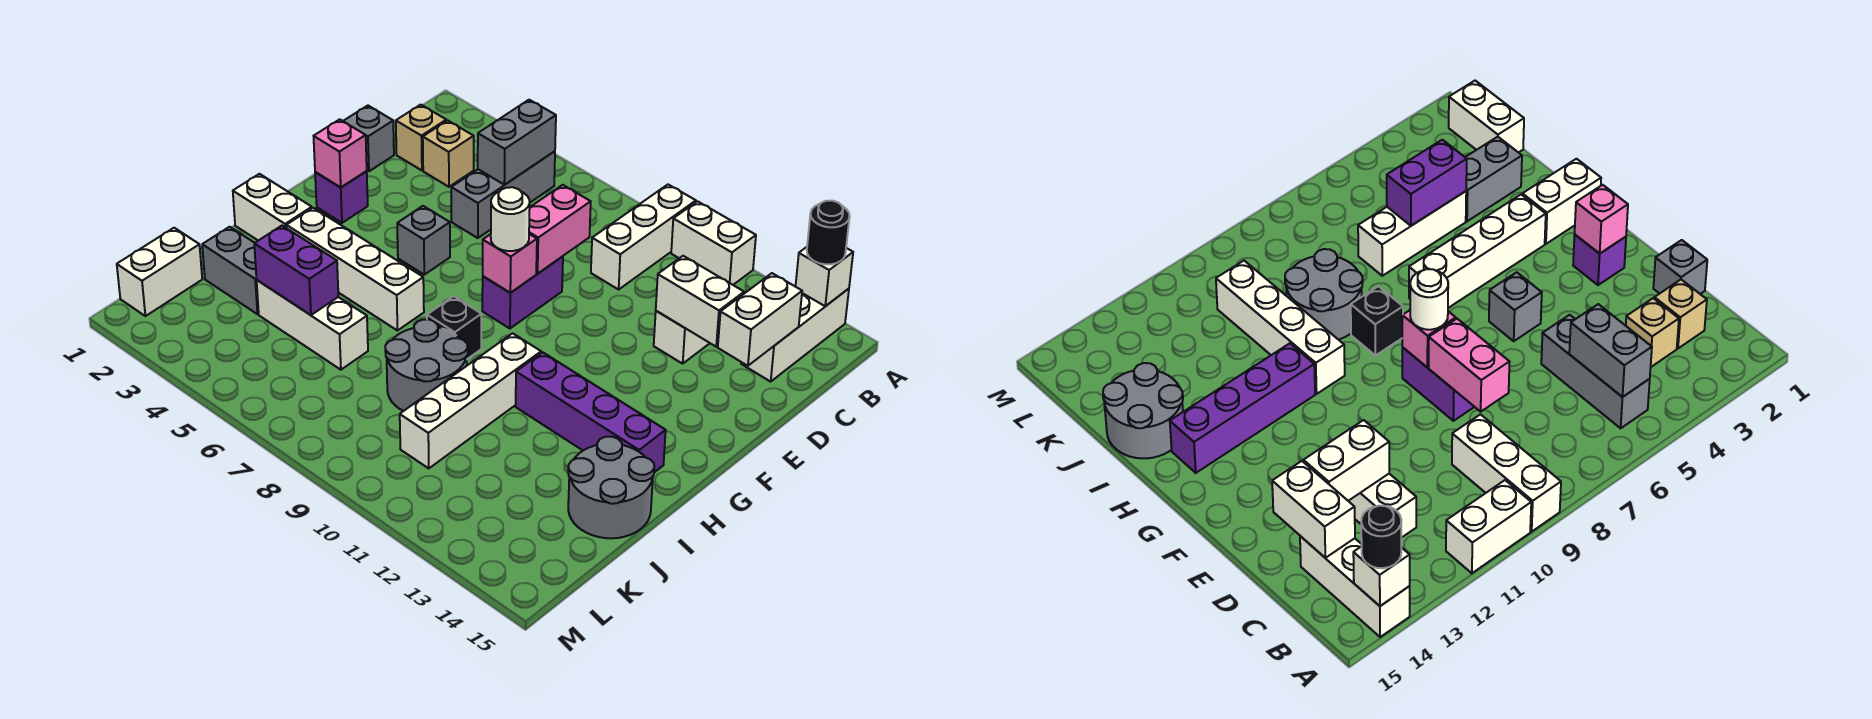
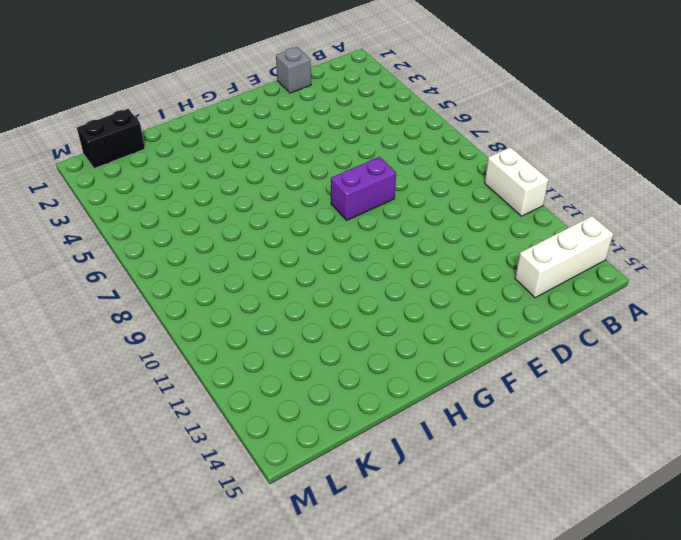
black brick K1:L1 level 1 -> white brick K1:L1 level 1
none -> white brick A9:C9 level 1
none -> grey brick B5:D5 level 1
none -> tan brick C2 level 1
none -> tan brick C3 level 1

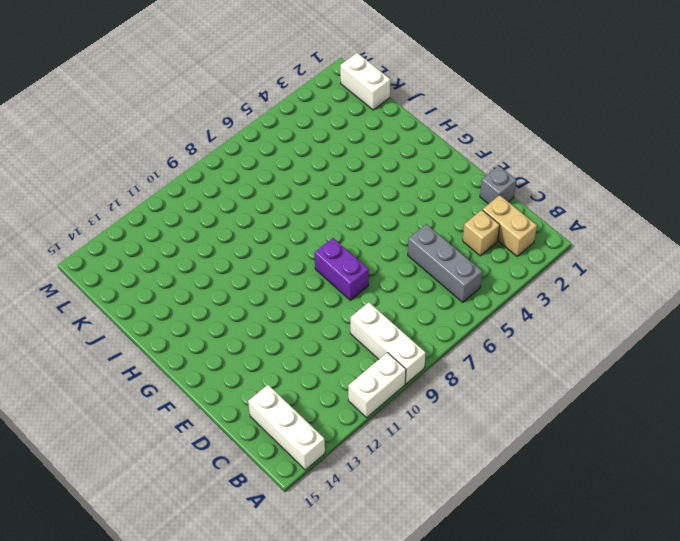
tan brick B2:C2 level 1 -> tan brick C2 level 1
none -> white brick C12:D12 level 1
none -> purple brick F2 level 1
none -> grey brick F5 level 1
none -> white brick H1:H2 level 1

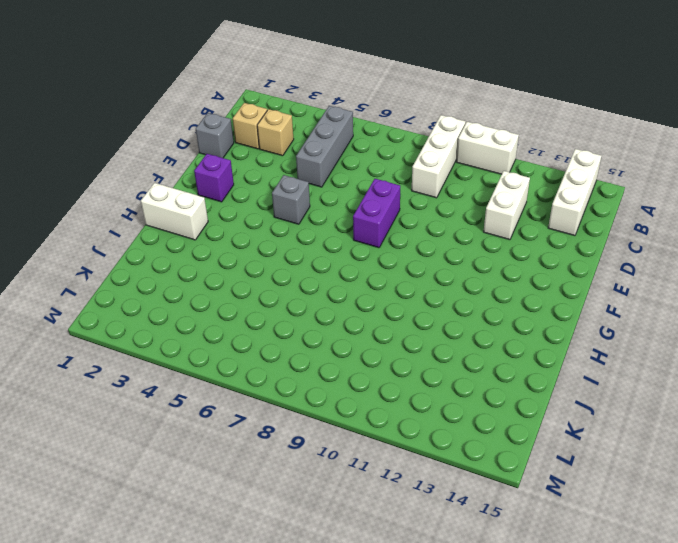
none -> white brick H3:H6 level 1
none -> black brick H8 level 1
none -> white brick H10:K10 level 1
none -> purple brick H11:H14 level 1

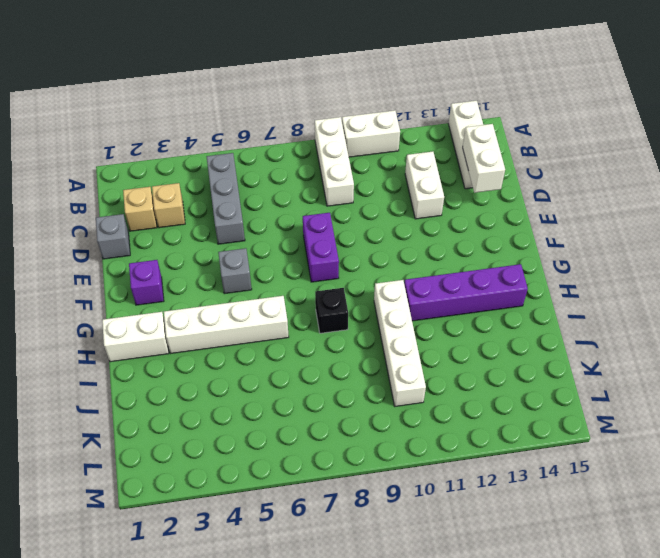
none -> grey round brick I8:J9 level 1
none -> grey round brick I14:J15 level 1
none -> grey brick J2:J3 level 1
none -> white brick J4:J6 level 1

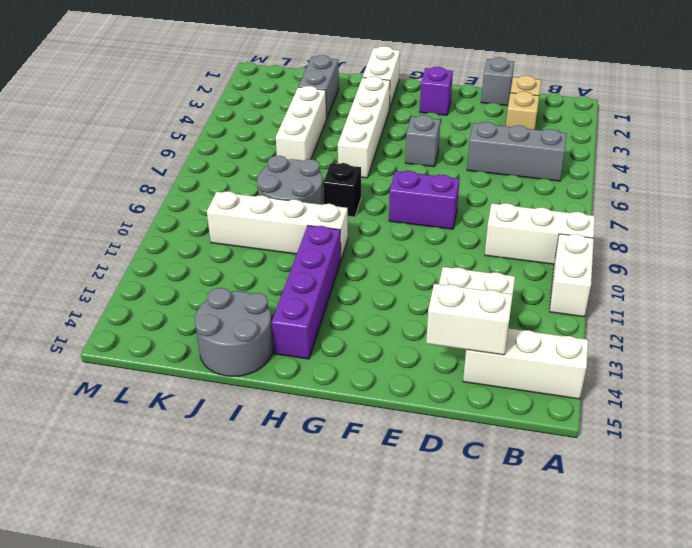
none -> white brick K1:L1 level 1
none -> white brick A14 level 2
none -> grey brick B5:C5 level 2
none -> pink brick D8:E8 level 2

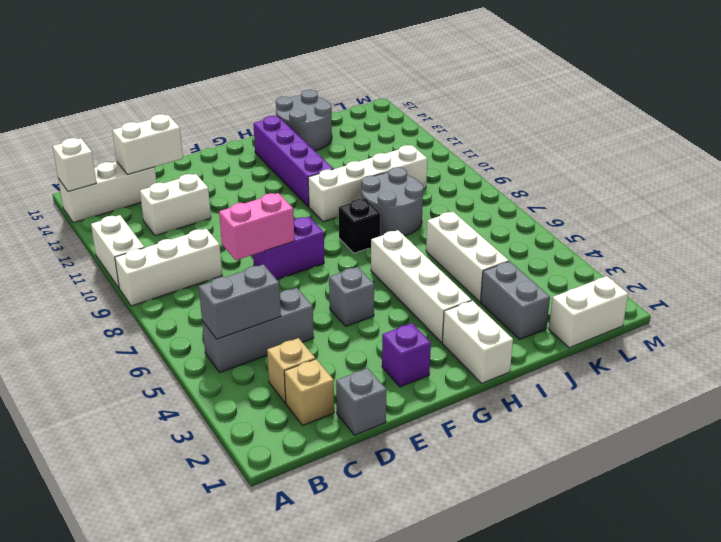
none -> white brick D12:D13 level 2
none -> pink brick F2 level 2
none -> pink brick F8 level 2
none -> purple brick J4:J5 level 2

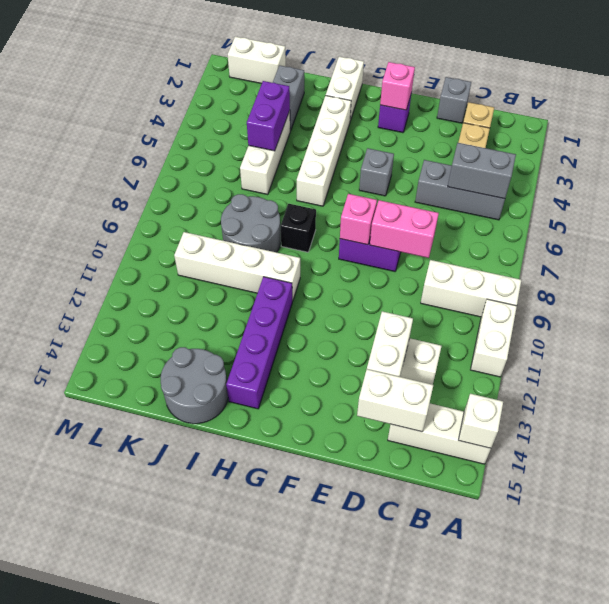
none -> black round brick A14 level 3
none -> white round brick F8 level 3

